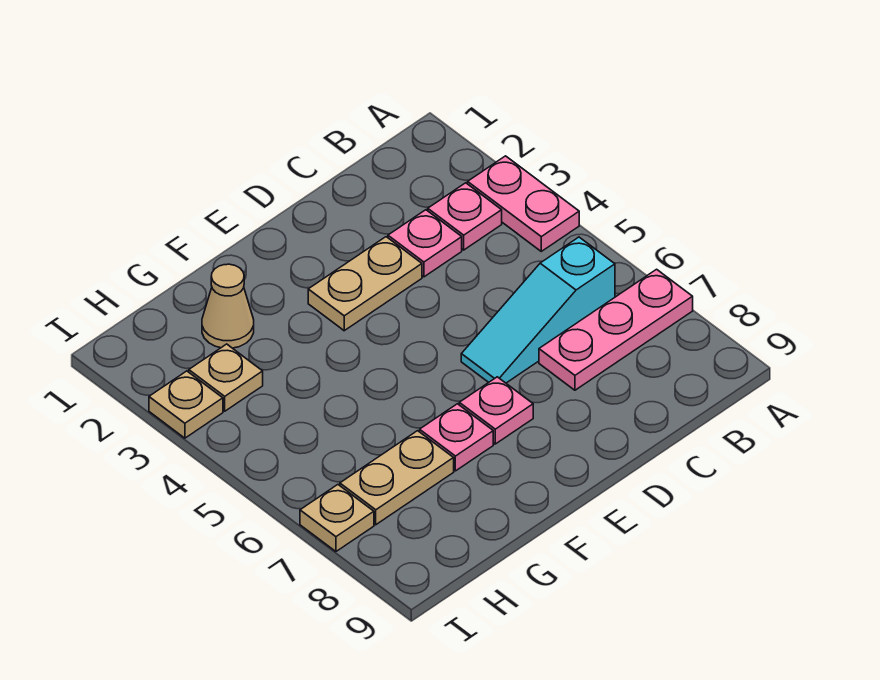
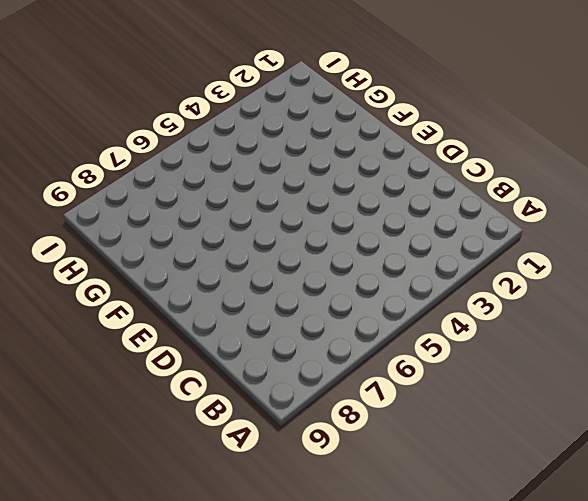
none -> pink plate A3:A4 level 1
none -> pink plate A7:C7 level 1
none -> pink plate B3 level 1

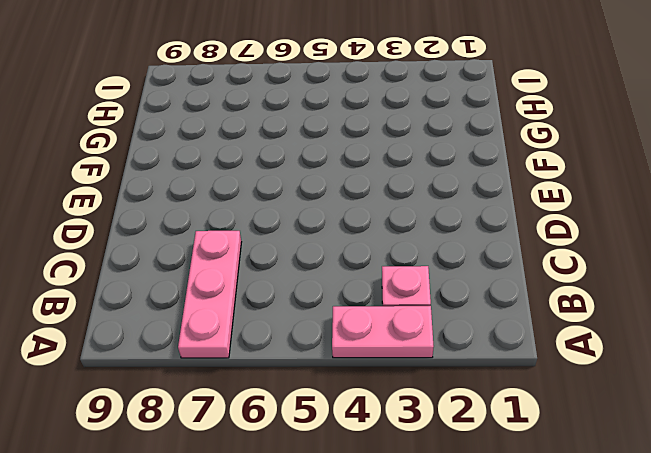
none -> cyan slope B6:D6 level 1 top B
none -> pink plate C3 level 1
none -> tan plate D3:E3 level 1

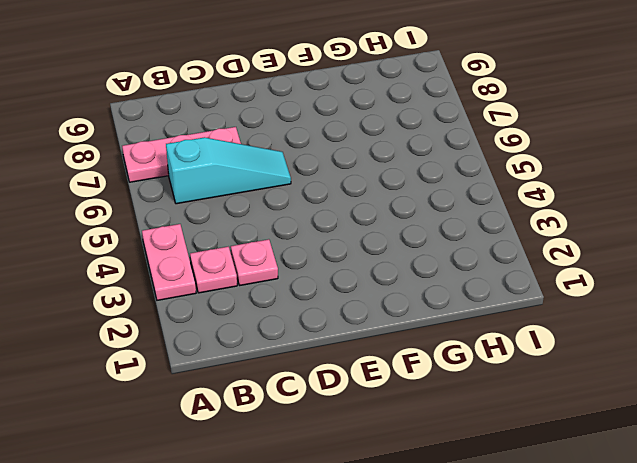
none -> tan plate D3:E3 level 1
none -> pink plate E7 level 1
none -> pink plate F7 level 1

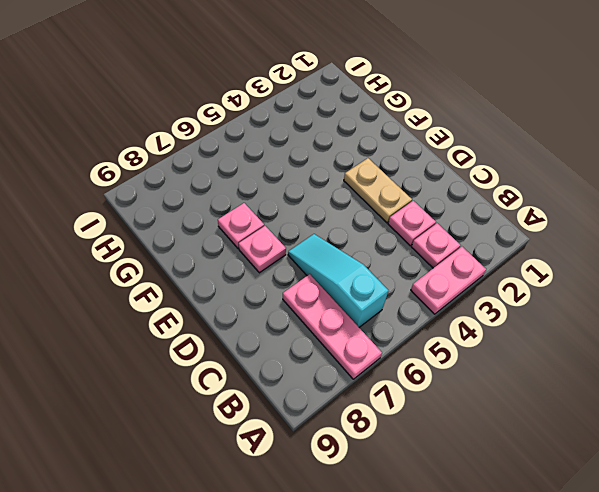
none -> tan cone G2 level 1
none -> tan plate G7:H7 level 1
none -> tan plate H3 level 1

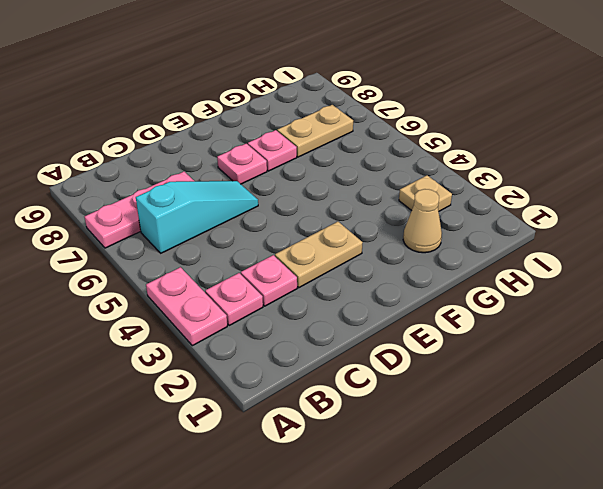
none -> tan plate I3 level 1
none -> tan plate I7 level 1

